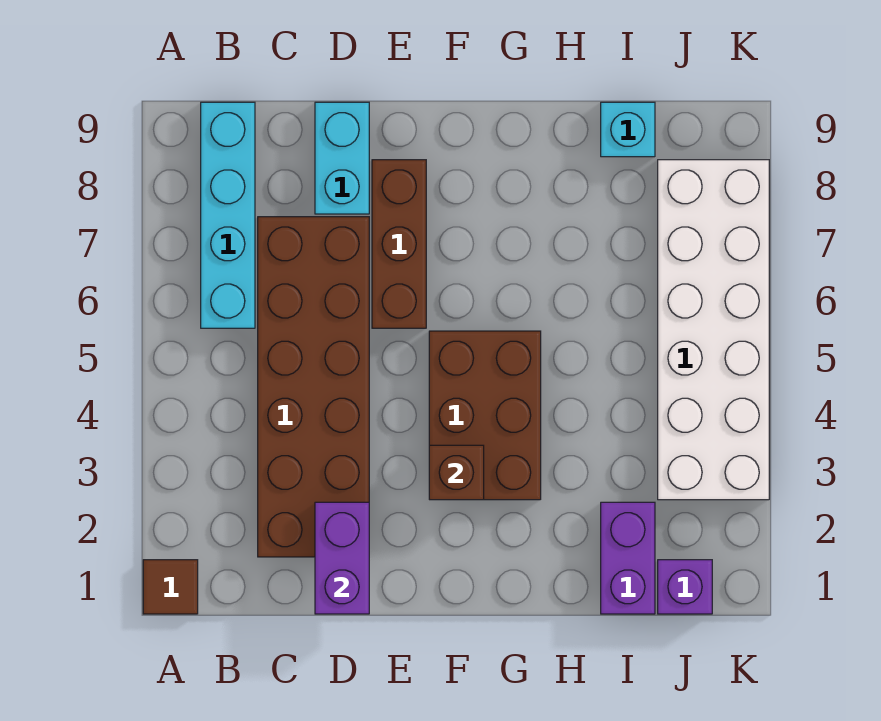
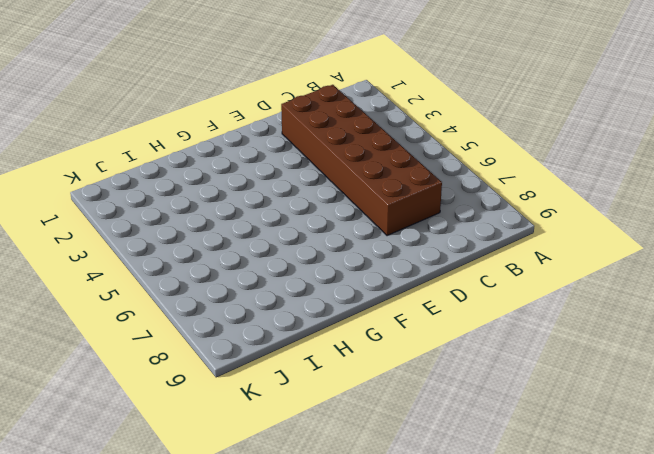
none -> brown tile A1 level 1
none -> cyan brick B6:B9 level 1
none -> cyan brick D8:D9 level 1

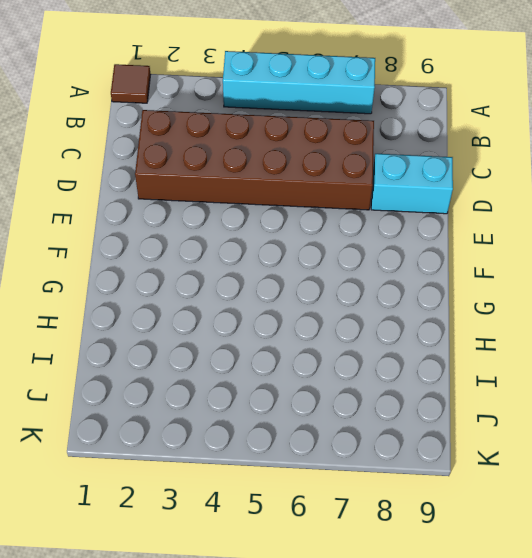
cyan brick A4:A7 level 1 -> cyan brick B6:B9 level 1
none -> brown brick E6:E8 level 1
none -> brown brick F3:G5 level 1
none -> purple brick I1:I2 level 1

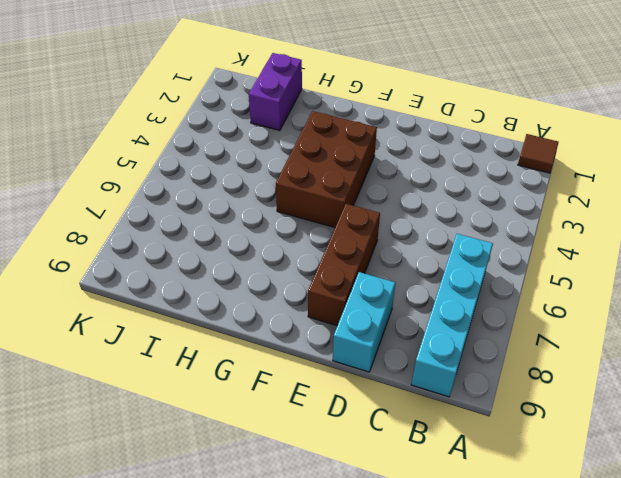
none -> brown brick C2:D7 level 1
none -> cyan brick I9 level 1
none -> purple brick J1 level 1

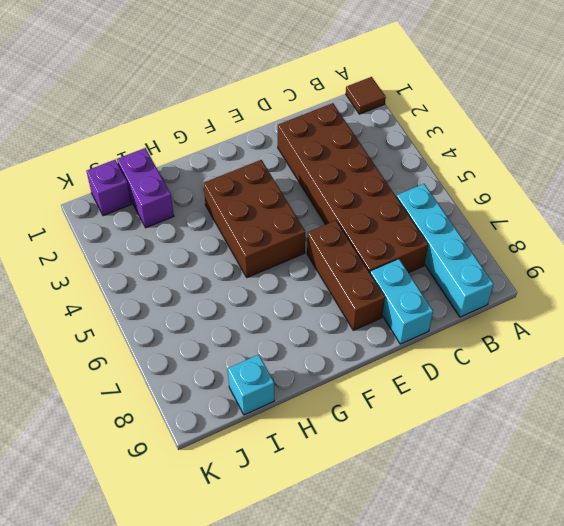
none -> white brick J3:K8 level 1
none -> purple brick D1:D2 level 2
none -> brown brick F3 level 2

